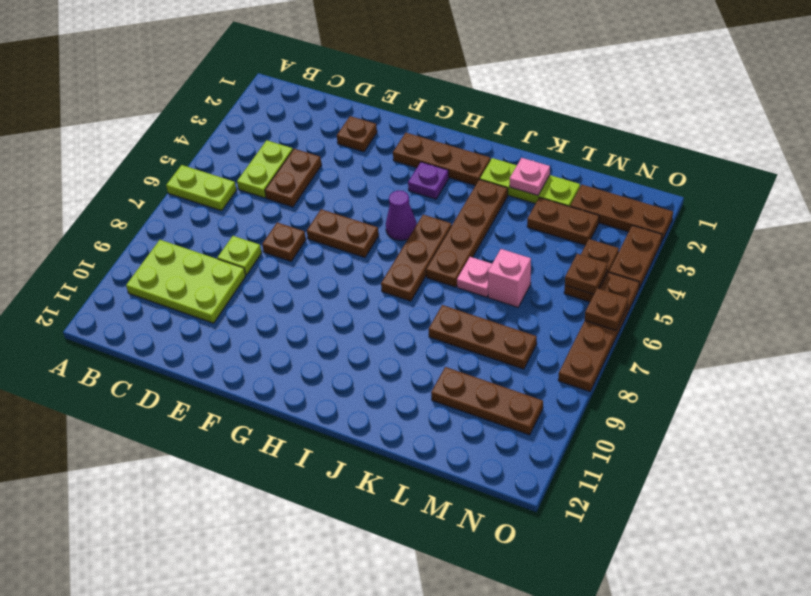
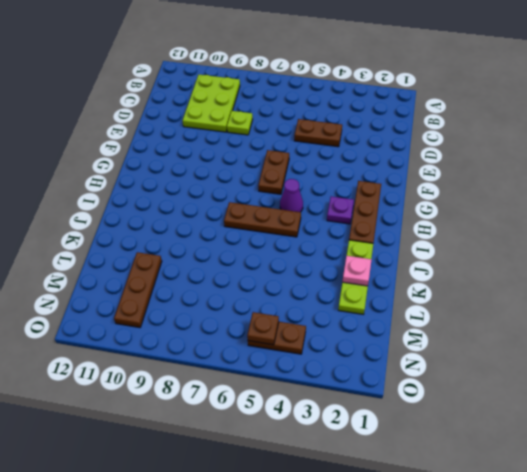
none -> lime plate A6:B6 level 1
none -> lime plate C4:C5 level 1
none -> brown plate E2 level 1

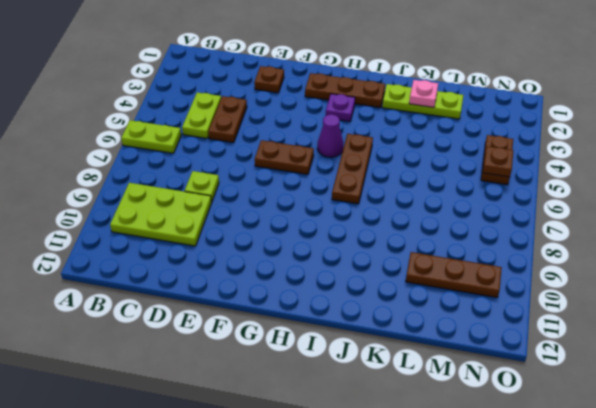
none -> brown plate E7 level 1
none -> brown plate J3:J6 level 1
none -> pink plate K6 level 1

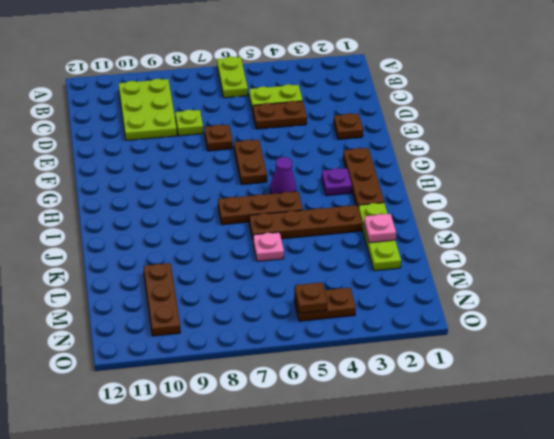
none -> brown plate K8:M8 level 1
none -> brown plate L3:M3 level 1
none -> pink brick L6 level 1

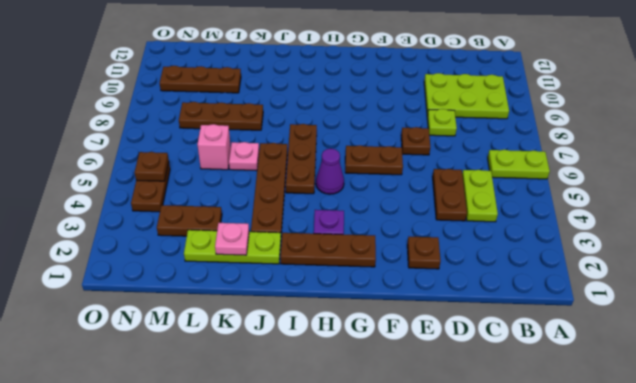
none -> brown plate M2:O2 level 1
none -> brown plate O3:O4 level 1
none -> brown plate O5:O8 level 1

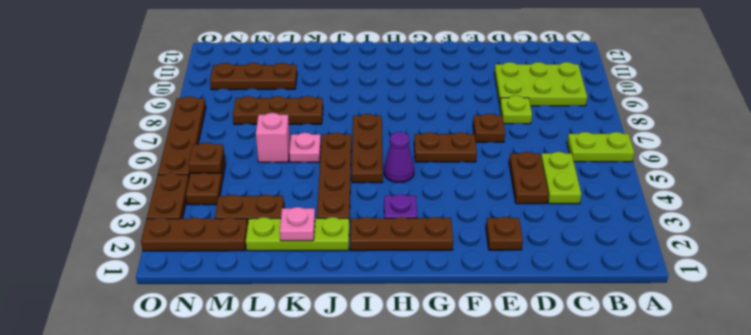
none -> brown plate O6 level 2

